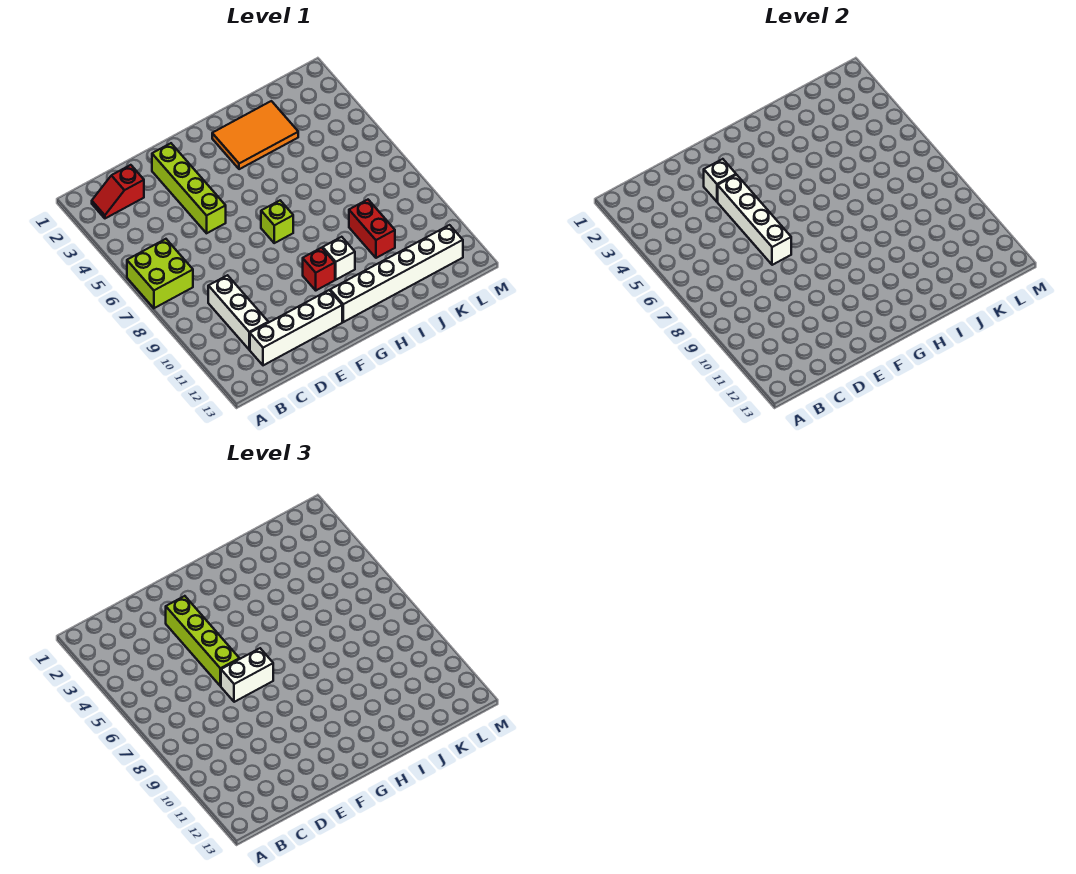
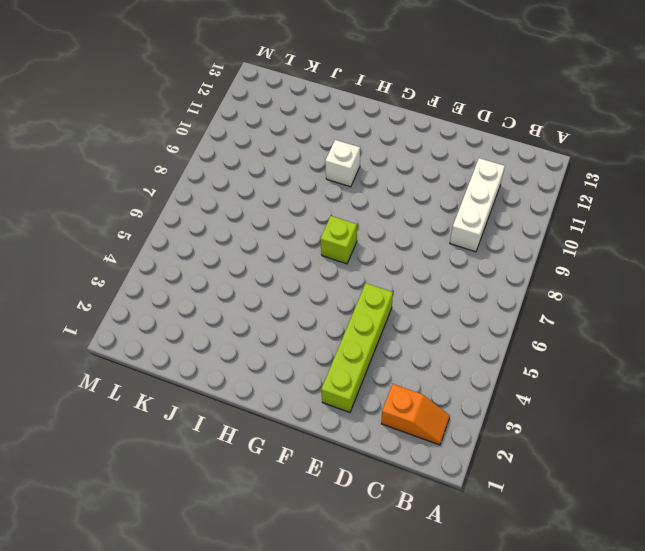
orange slope B2:C2 level 1 top C -> red slope B2:C2 level 1 top C
none -> lime brick A6:B7 level 1
none -> white brick C12:F12 level 1
none -> red brick G10 level 1

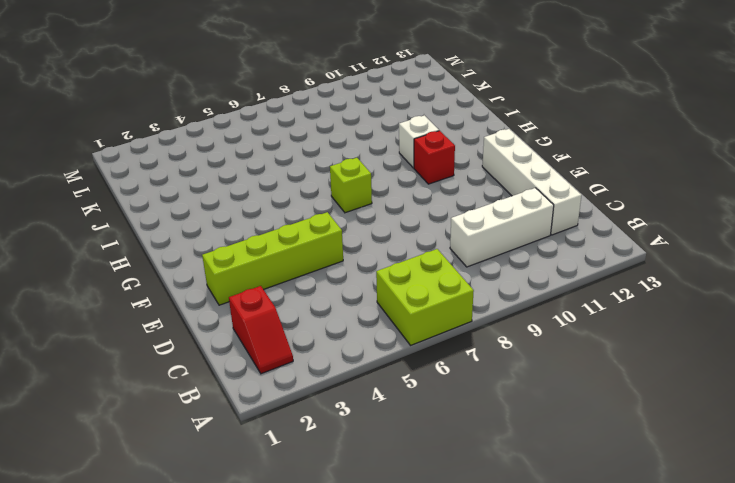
none -> white brick G12:L12 level 1
none -> orange tile H2:J3 level 1
none -> red brick J9:J10 level 1

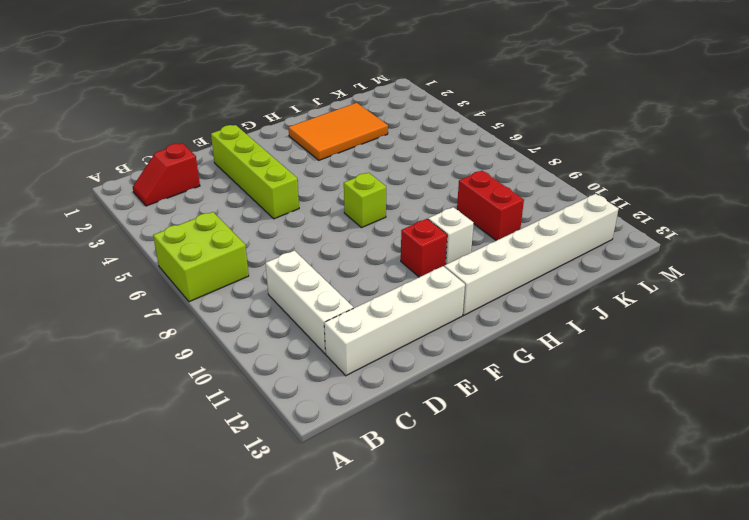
none -> white brick E3 level 2
none -> white brick E4:E7 level 2
none -> lime brick E3:E6 level 3

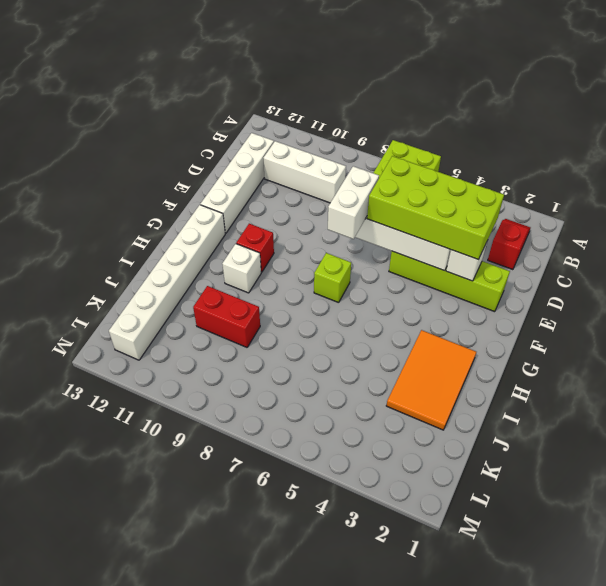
lime brick D3:E6 level 3 -> lime brick E3:E6 level 3

